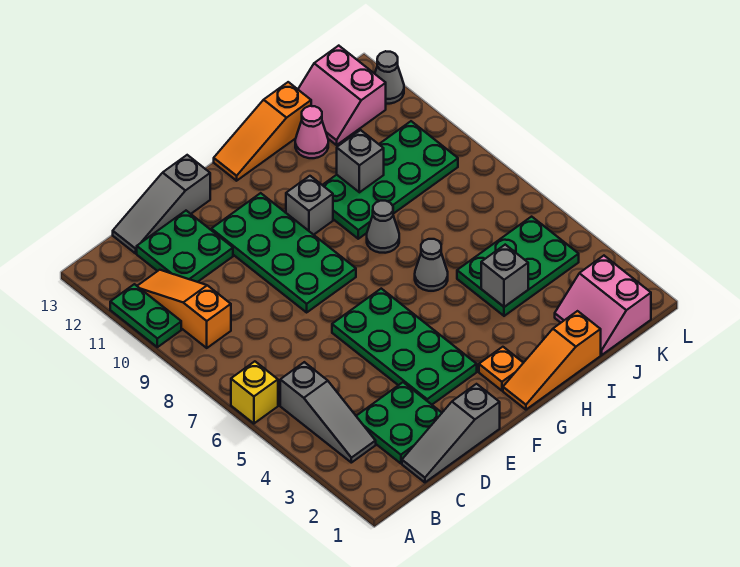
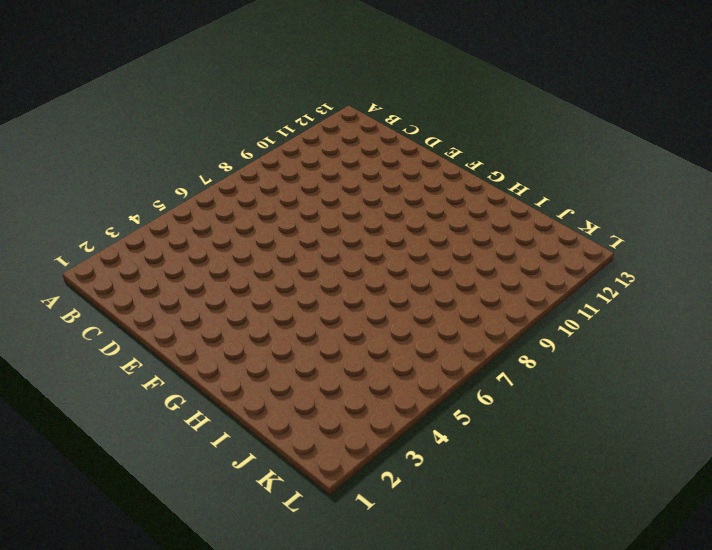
none -> yellow brick A6 level 1
none -> green plate A10:A11 level 1
none -> grey slope B3:B5 level 1 top 5

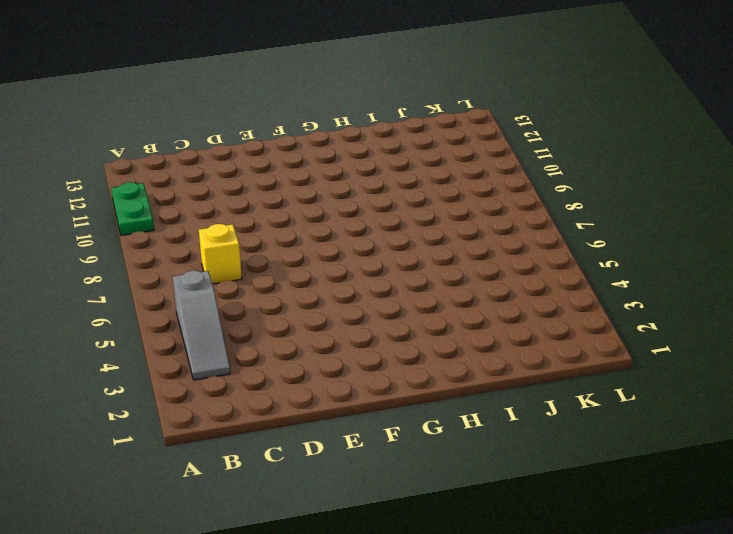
yellow brick C7 level 1 -> yellow brick A6 level 1
none -> orange slope B9:B11 level 1 top 9
none -> grey slope C1:E1 level 1 top E
none -> green plate C2:D3 level 1

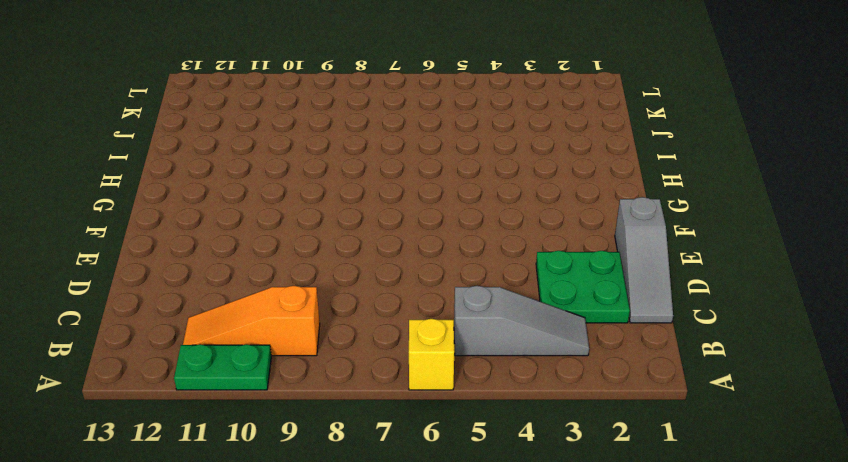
none -> green plate C11:D12 level 1
none -> grey slope C13:E13 level 1 top E
none -> green plate E3:F6 level 1

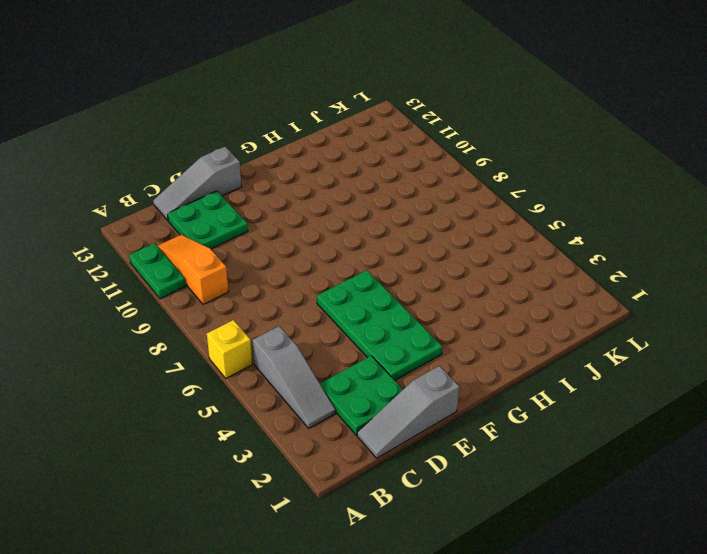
none -> green plate E8:F11 level 1
none -> orange slope G1:I1 level 1 top I
none -> orange plate G2 level 1

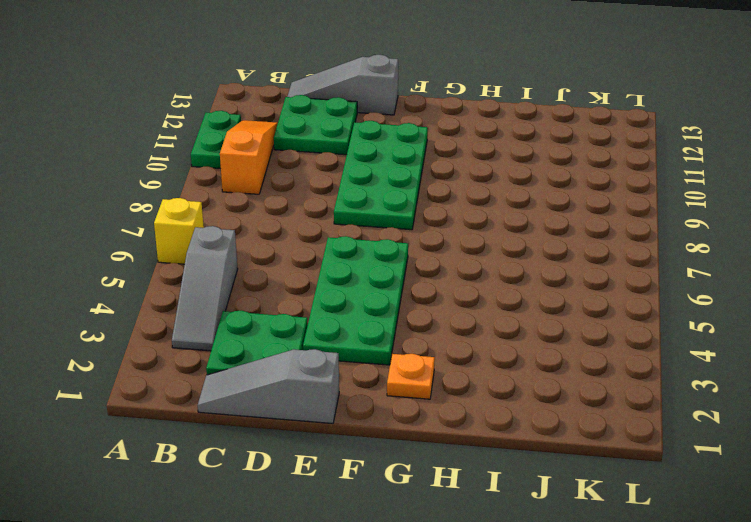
none -> orange slope G1:I1 level 1 top I
none -> grey brick G10 level 1
none -> orange slope G13:I13 level 1 top I

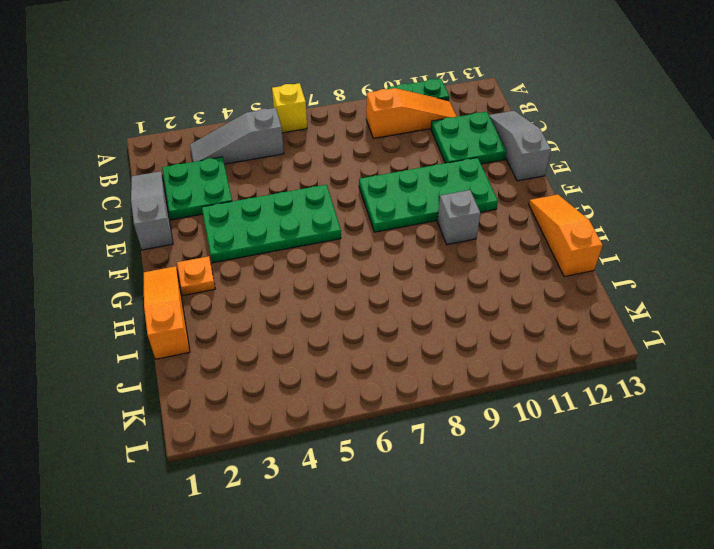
none -> grey cone H6 level 1
none -> grey cone H8 level 1
none -> green plate H9:K10 level 1

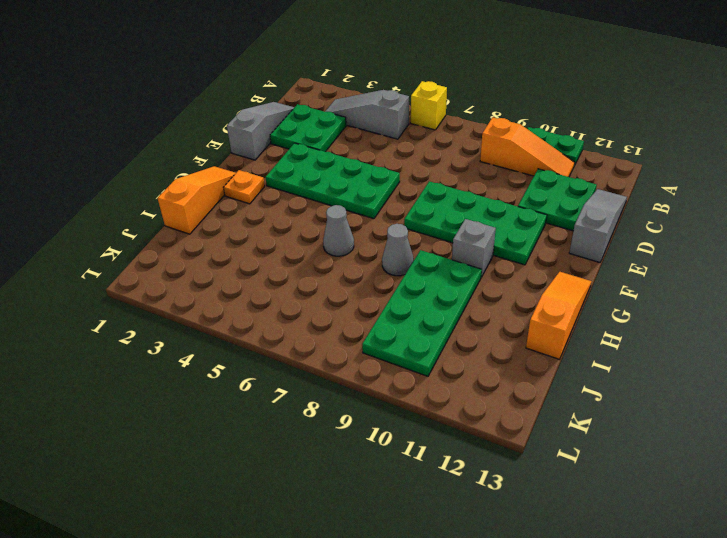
none -> green plate I4:K5 level 1
none -> pink cone I12 level 1
none -> pink slope J1:K2 level 1 top K

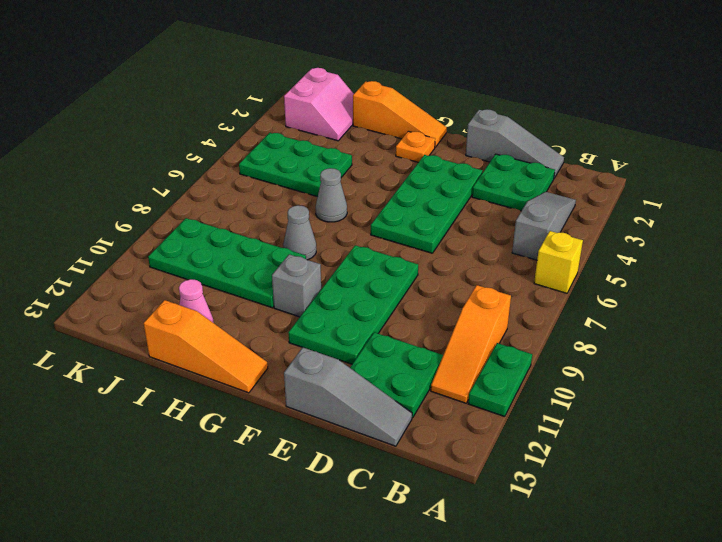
none -> pink slope J12:K13 level 1 top K
none -> grey cone L12 level 1
none -> grey brick I4 level 2

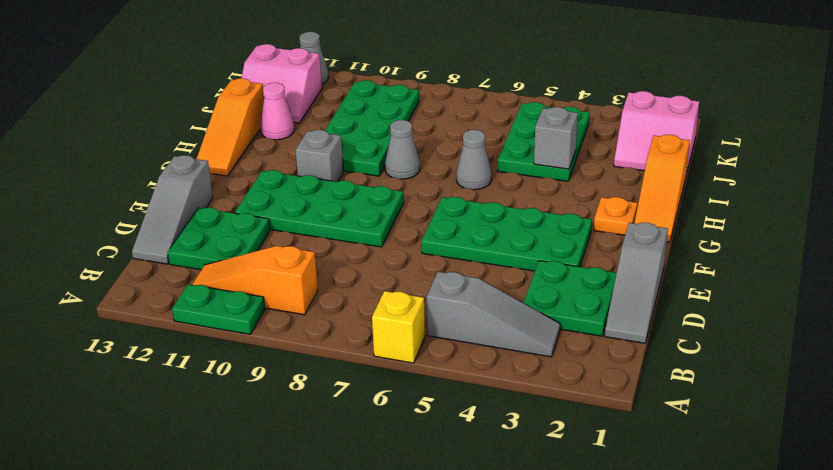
none -> grey brick I10 level 2

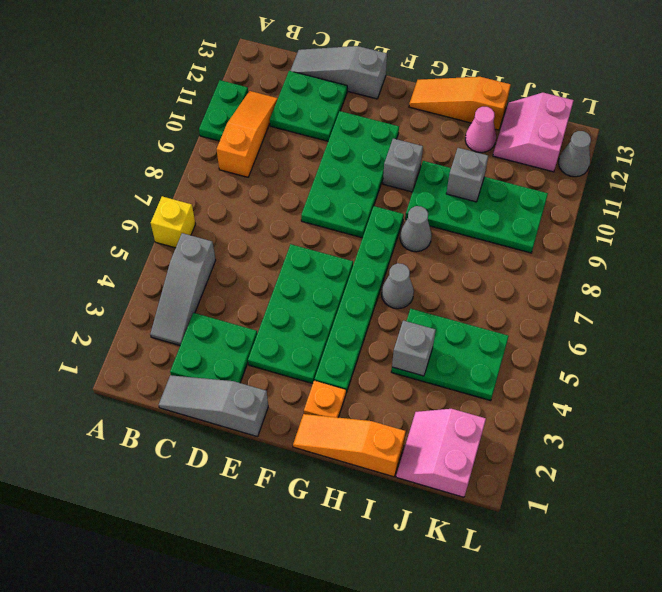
green plate G3:G8 level 1 -> none

